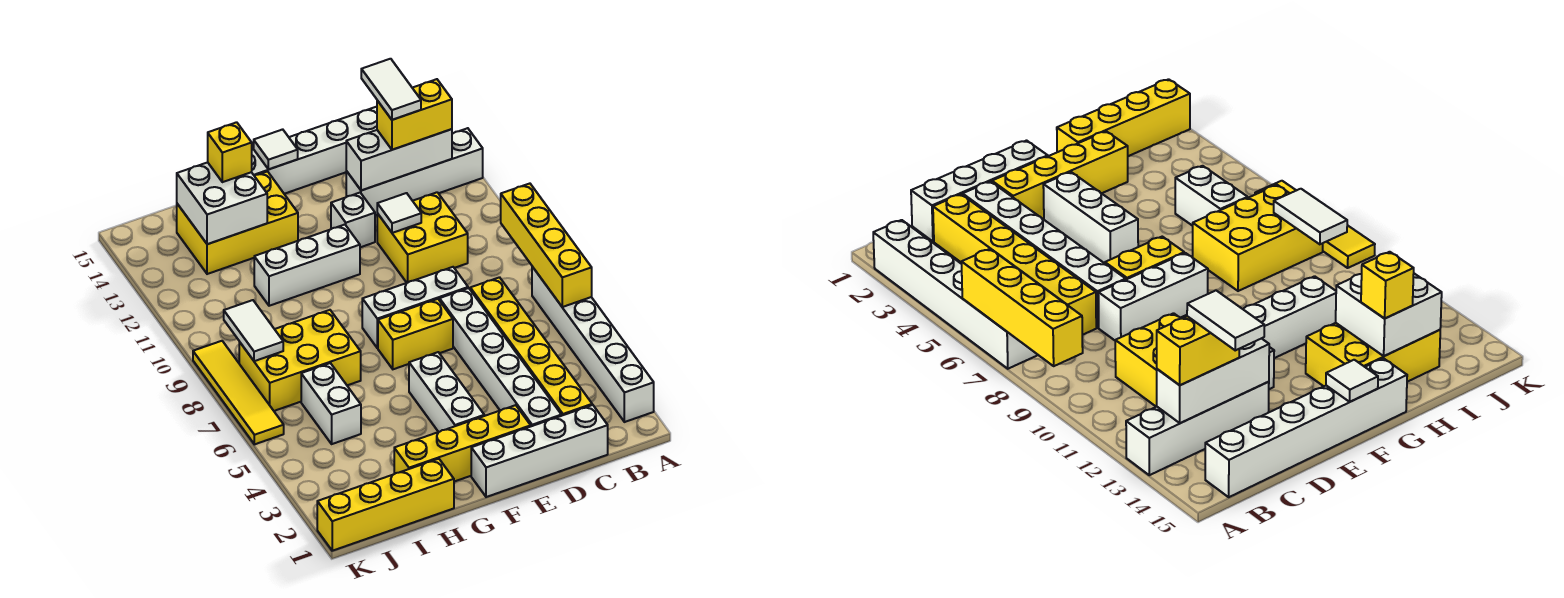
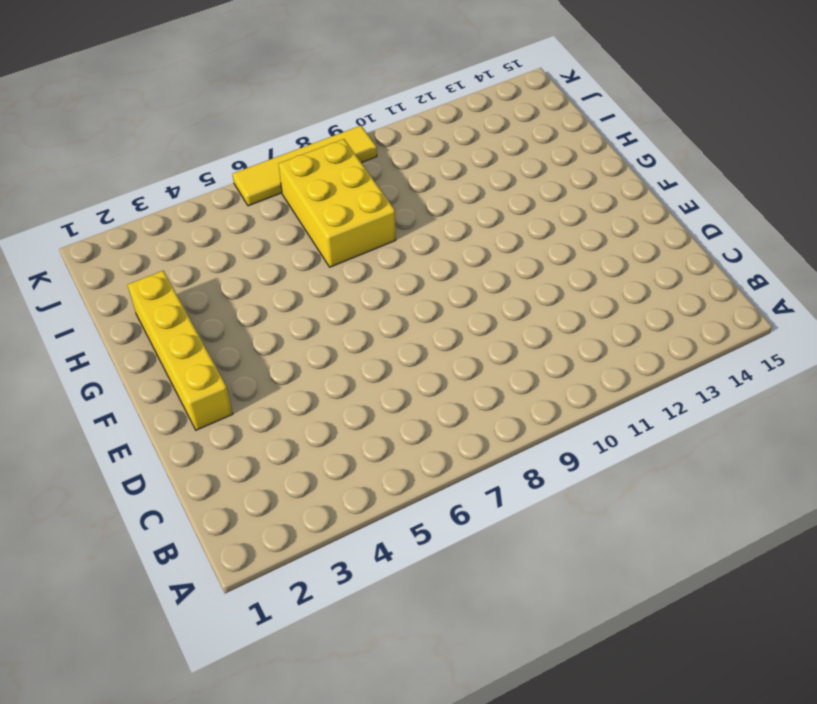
none -> white brick A2:A7 level 1
none -> white brick A13:D13 level 1
none -> white brick B15:G15 level 1

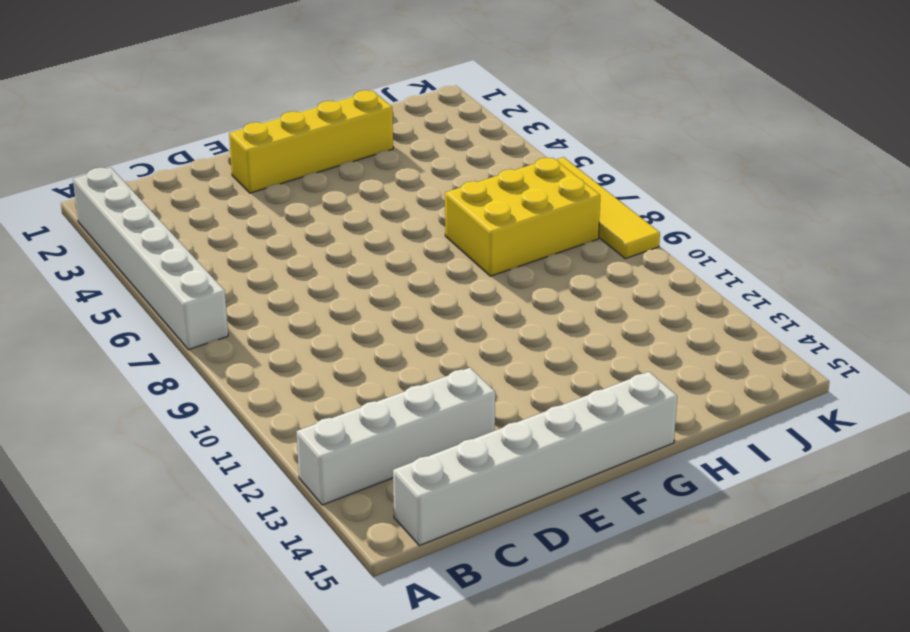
none -> white brick C1:F1 level 1
none -> yellow brick C2:C7 level 1
none -> yellow brick C10:D11 level 1

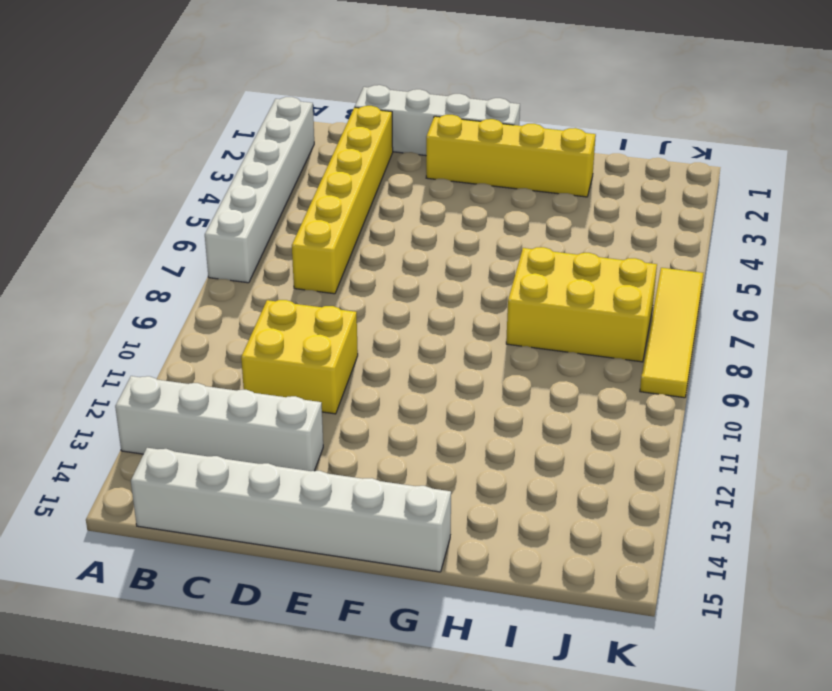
none -> white brick D2:D7 level 1
none -> white brick D8:F8 level 1
none -> yellow brick E7:F7 level 1

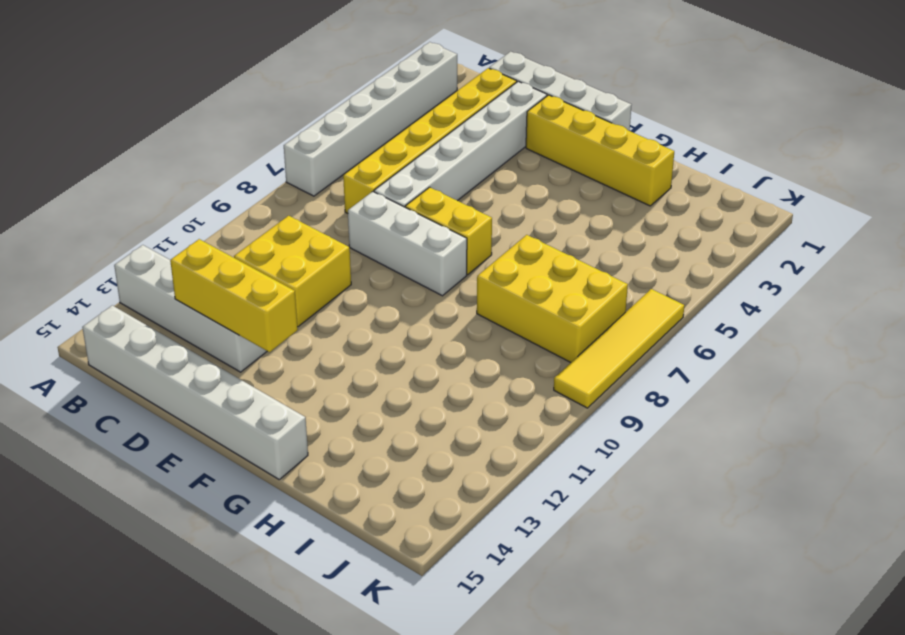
yellow brick C13:E13 level 2 -> white brick B13:D13 level 2
none -> white brick E12 level 1
none -> white brick F3:F5 level 1
none -> white brick F11:H11 level 1

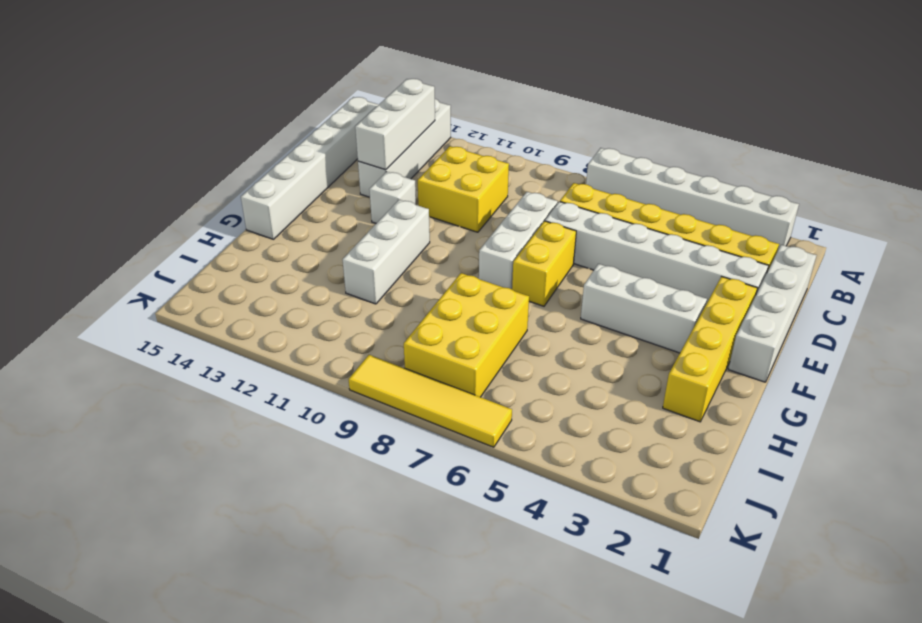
none -> yellow brick G13:I14 level 1
none -> yellow brick H1:K1 level 1
none -> white brick I5:I6 level 1

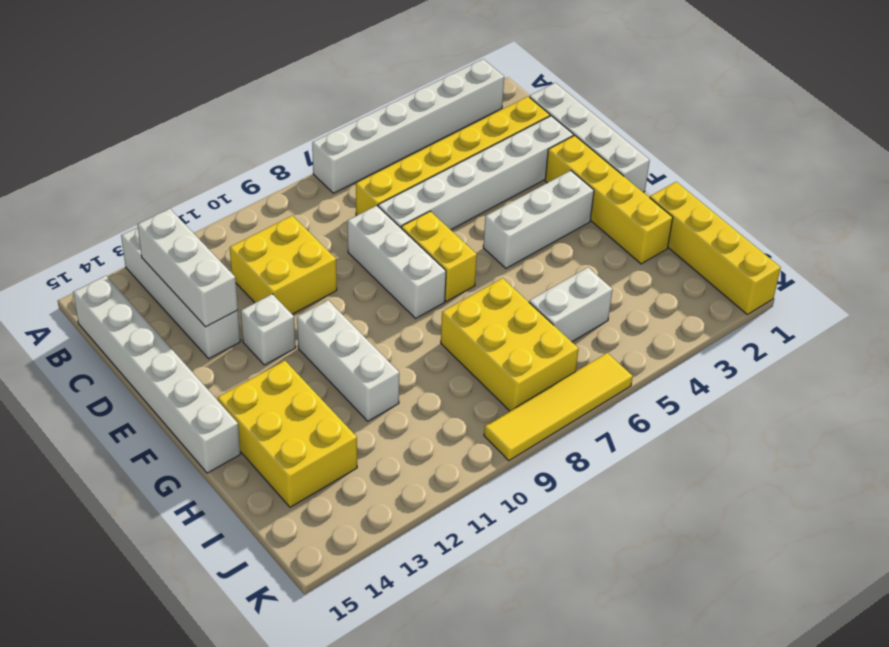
none -> yellow brick A6:A9 level 2
none -> white tile D11 level 2
none -> white tile F15 level 2

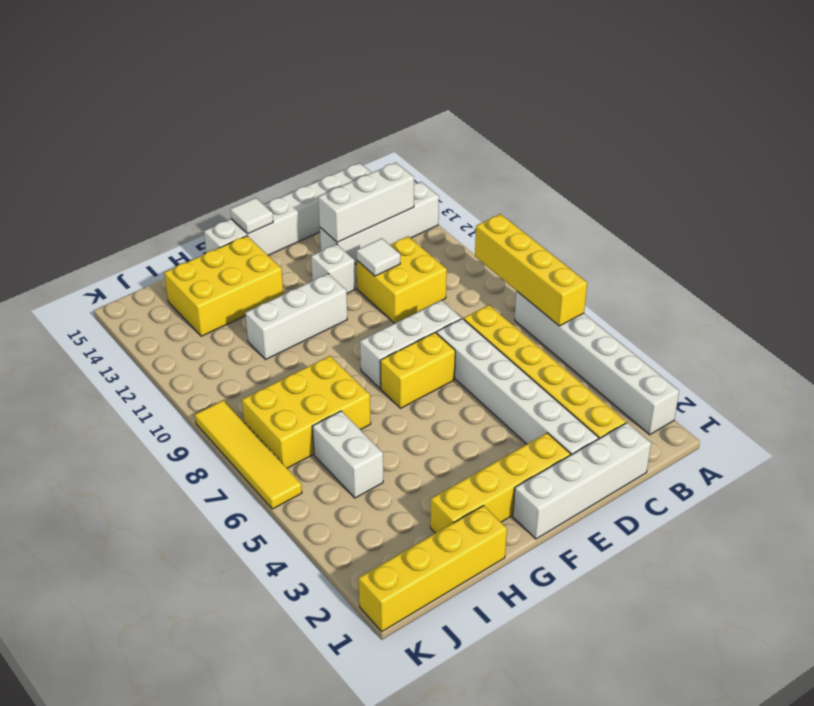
none -> white brick F3:F5 level 1
none -> white brick H13:I14 level 2
none -> white tile J8:J9 level 2

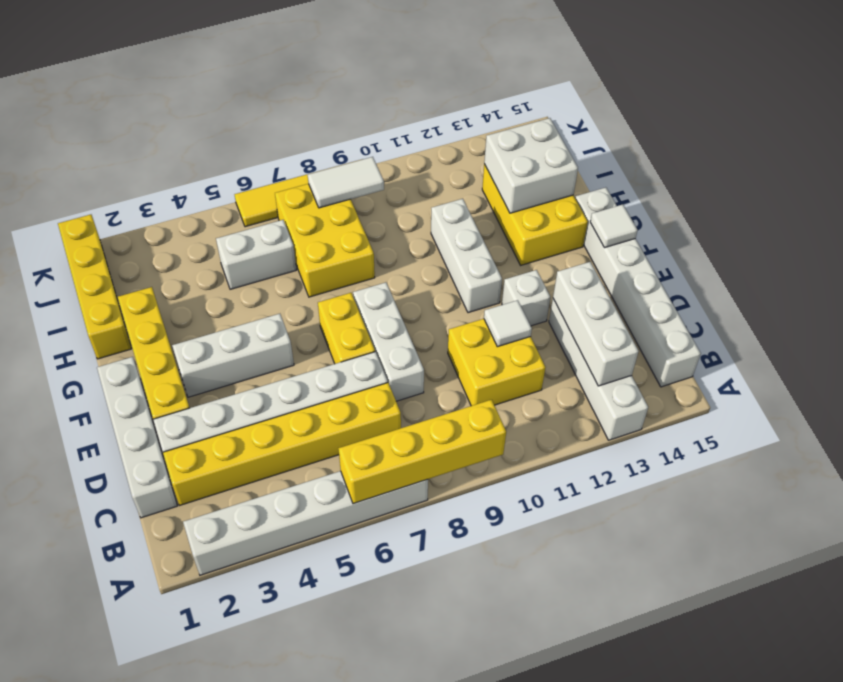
none -> yellow brick B13:C13 level 3
none -> yellow brick H14 level 3
none -> white tile C13:C14 level 4

